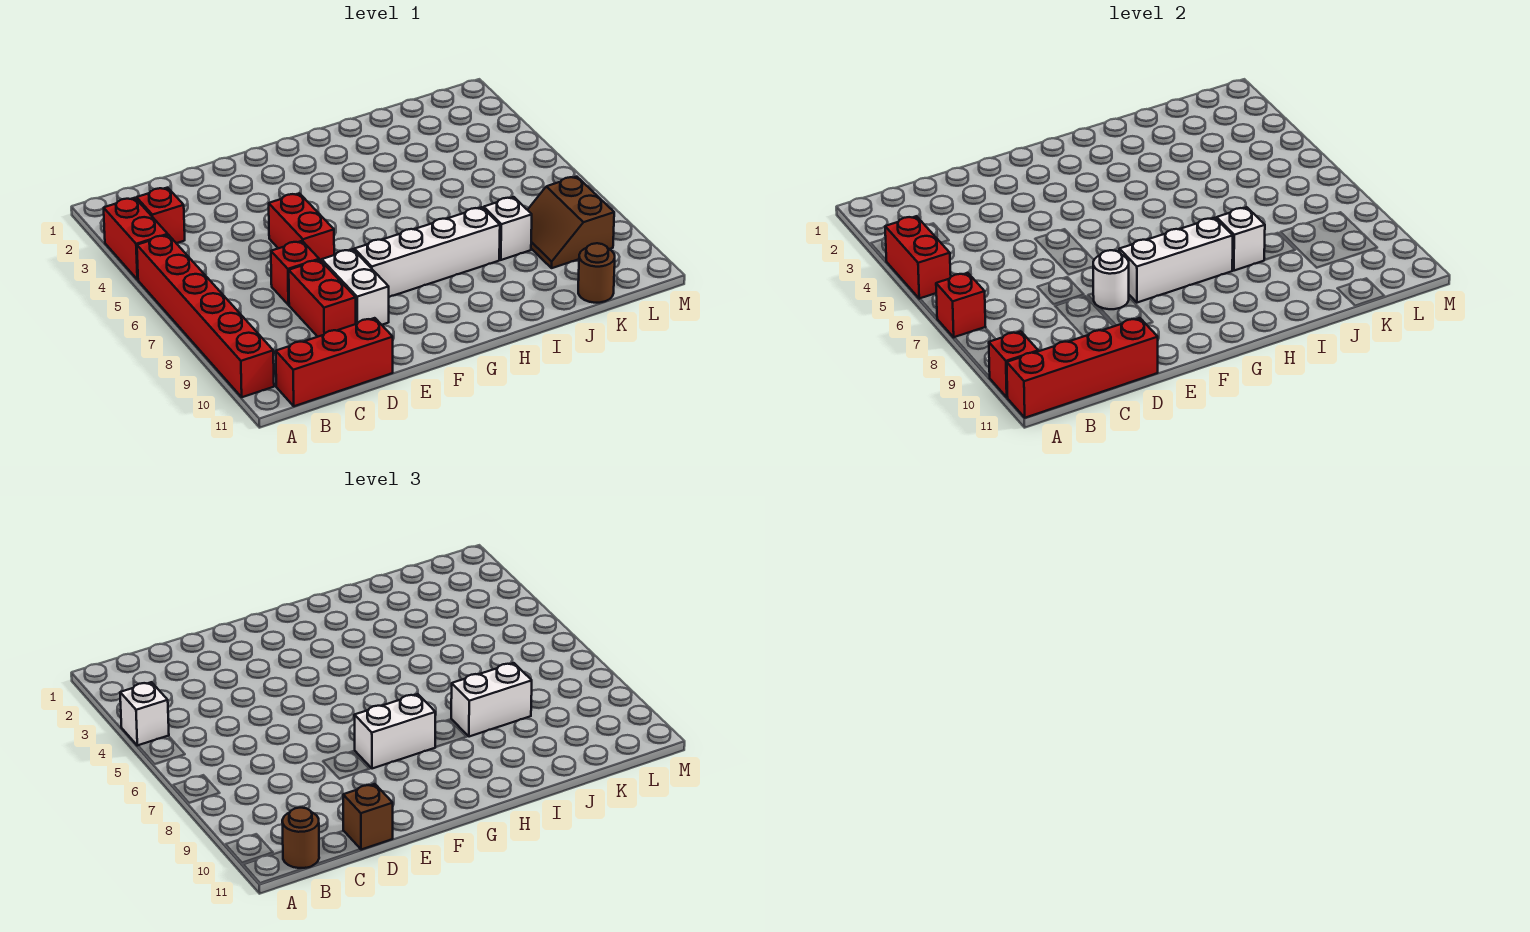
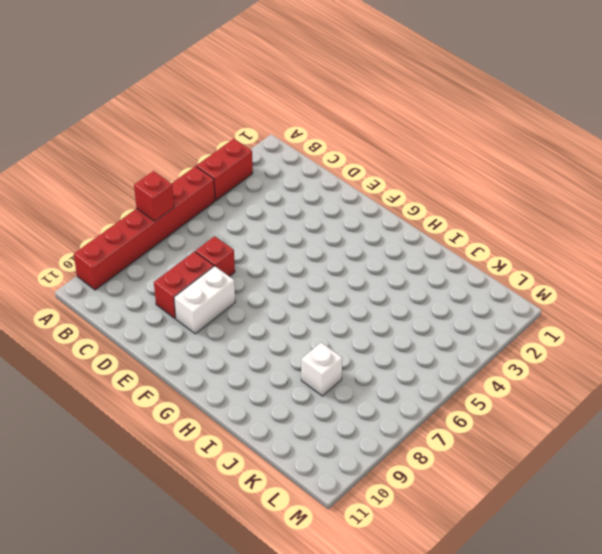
none -> red brick B3 level 1
none -> red brick B11:D11 level 1
none -> red brick E5:E6 level 1

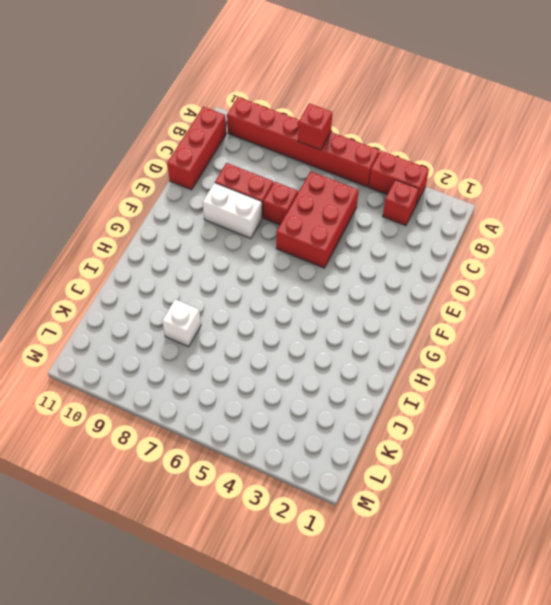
red brick C5:E6 level 1 -> red brick E5:E6 level 1
none -> white brick F8:I8 level 1
none -> brown slope K8:L9 level 1 top L
none -> brown round brick K11 level 1

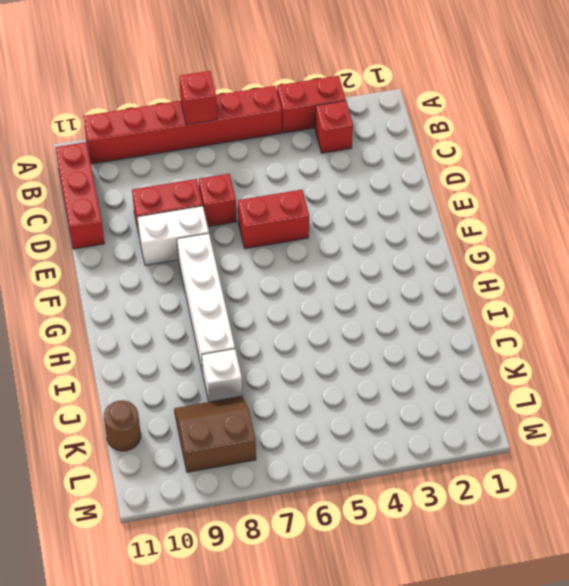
none -> red brick A4:A5 level 2
none -> red brick A10 level 2
none -> red brick A11:D11 level 2

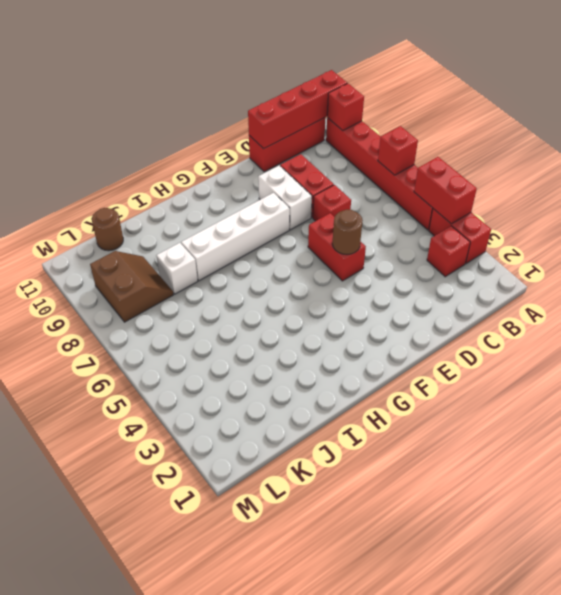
brown round brick E5 level 2 -> brown round brick B11 level 3
none -> white round brick E8 level 2
none -> white brick F8:H8 level 2
none -> white brick I8 level 2

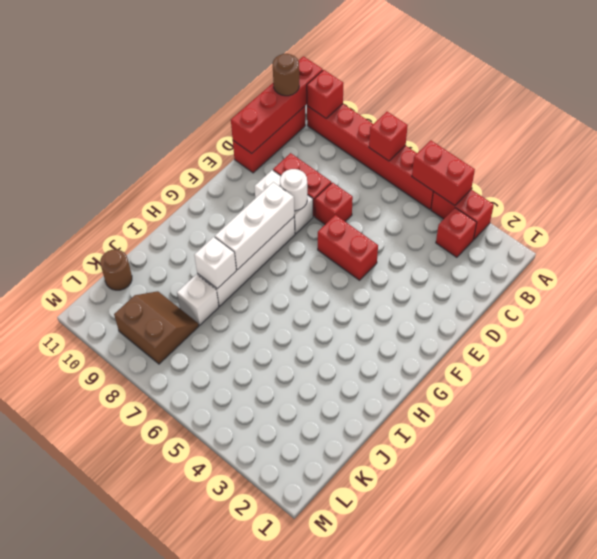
none -> white brick A4 level 3
none -> brown brick D11 level 3
none -> white brick F8:G8 level 3

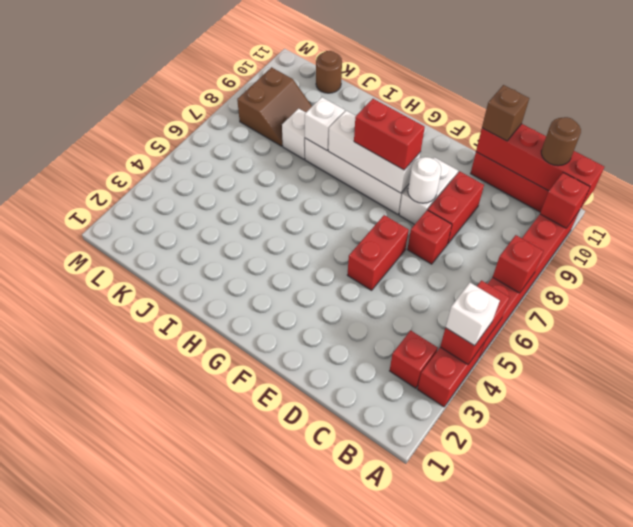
red brick F8:G8 level 3 -> white brick F8:G8 level 3
none -> white brick I8:J8 level 3

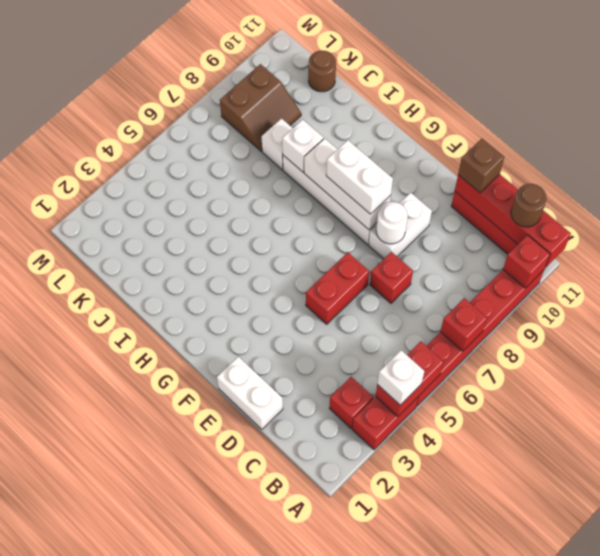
white brick D1:E1 level 1 -> white brick I8:J8 level 3
none -> red brick D8:D9 level 1

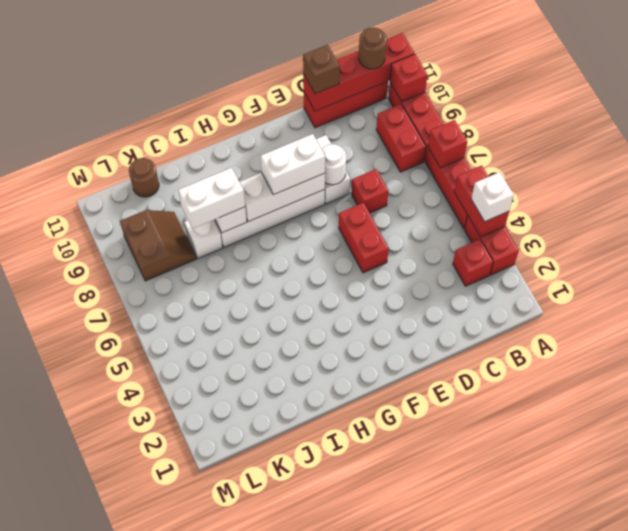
red brick B8:B9 level 1 -> red brick D8:D9 level 1

